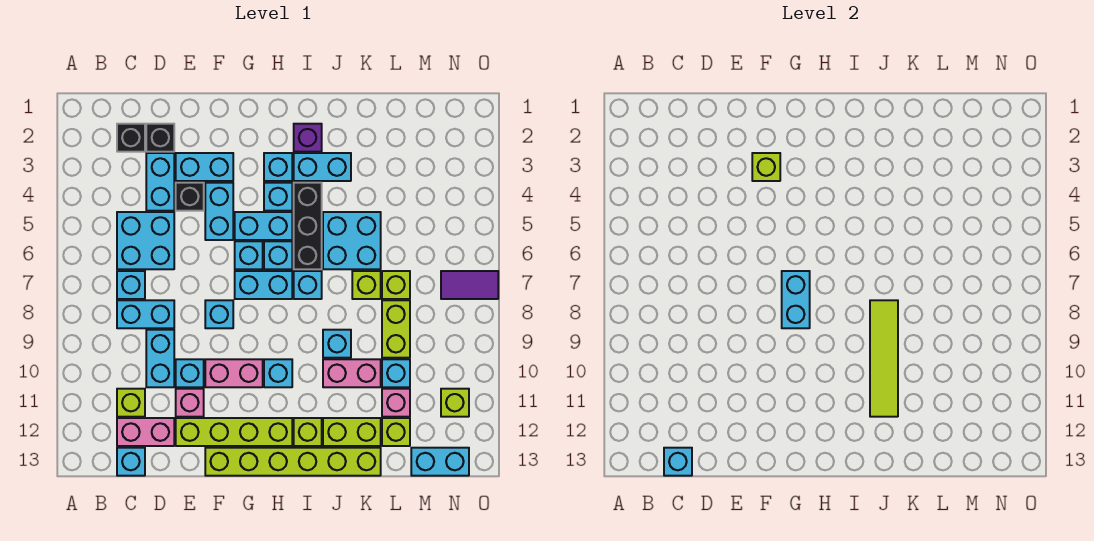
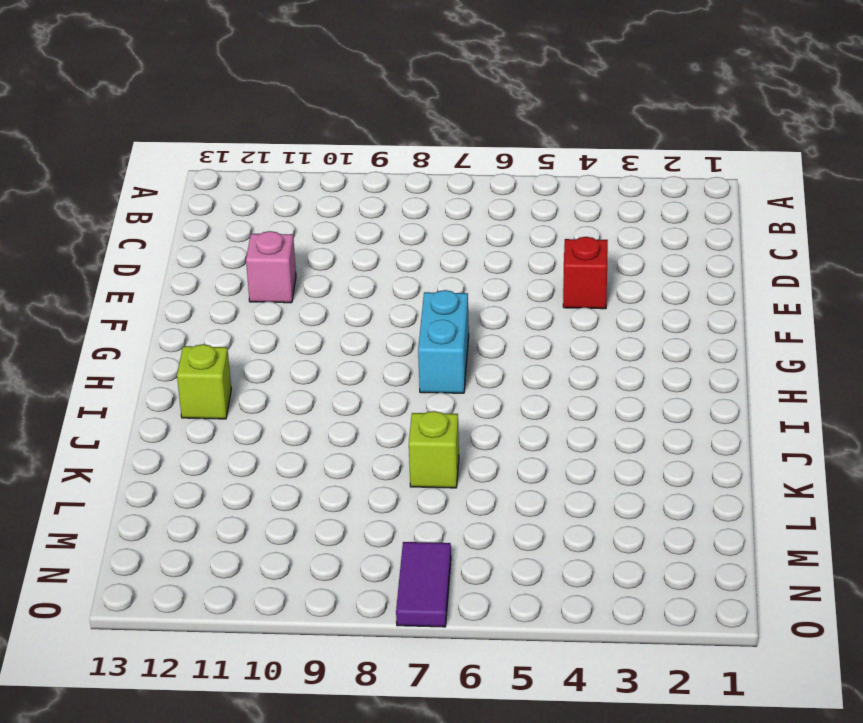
red brick E4 level 1 -> black brick E4 level 1
none -> black brick C2 level 1
none -> cyan brick C5:D6 level 1
none -> cyan brick C7 level 1
none -> cyan brick C8:D8 level 1

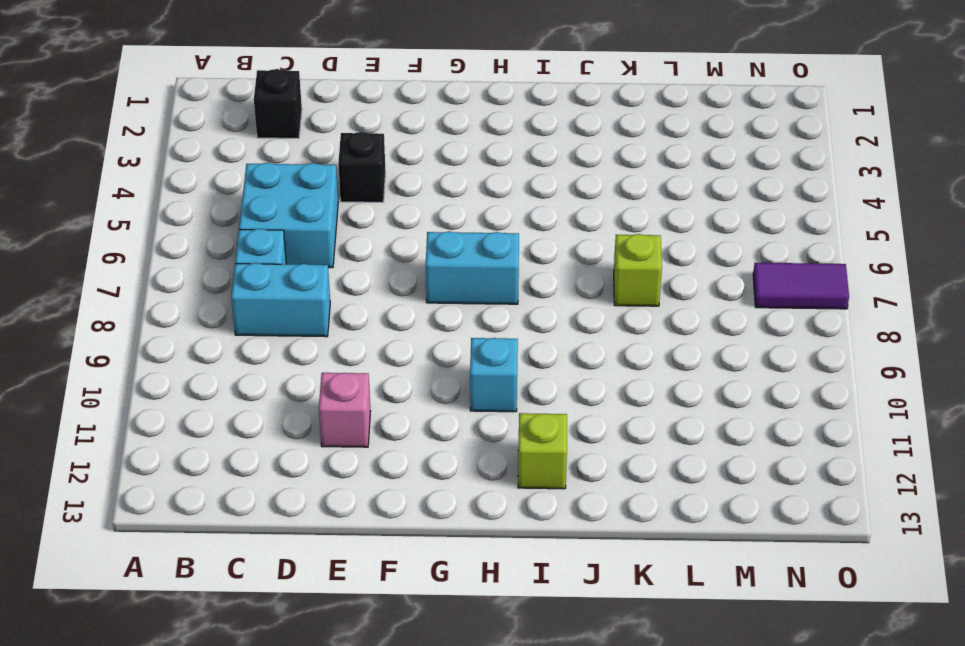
none -> lime brick C11 level 1
none -> pink brick C12:D12 level 1
none -> cyan brick C13 level 1
none -> black brick D2 level 1

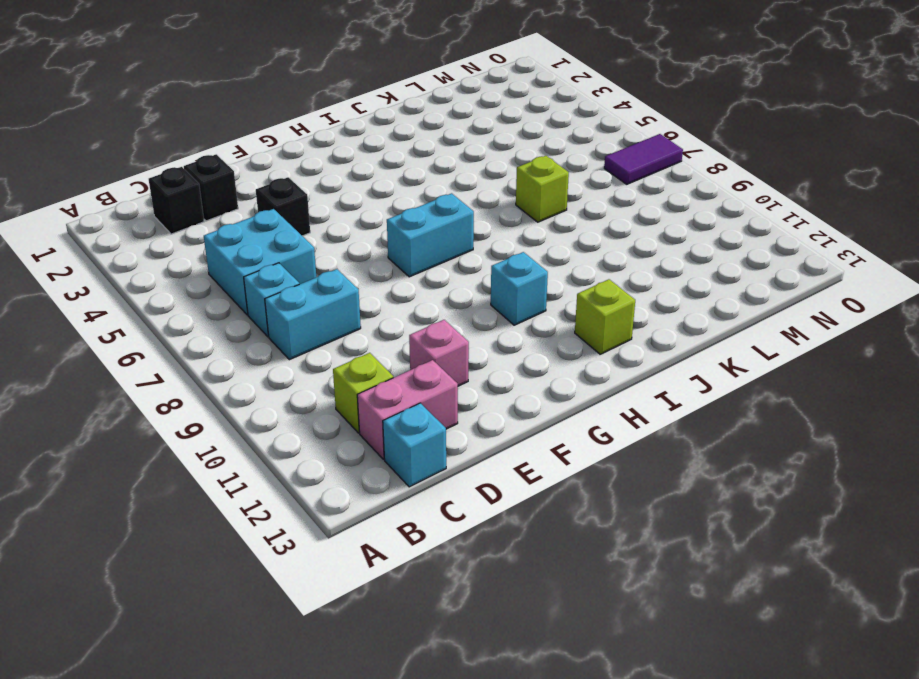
none -> cyan brick D3:D4 level 1
none -> cyan brick D9:D10 level 1
none -> cyan brick E3:F3 level 1
none -> cyan brick E10 level 1

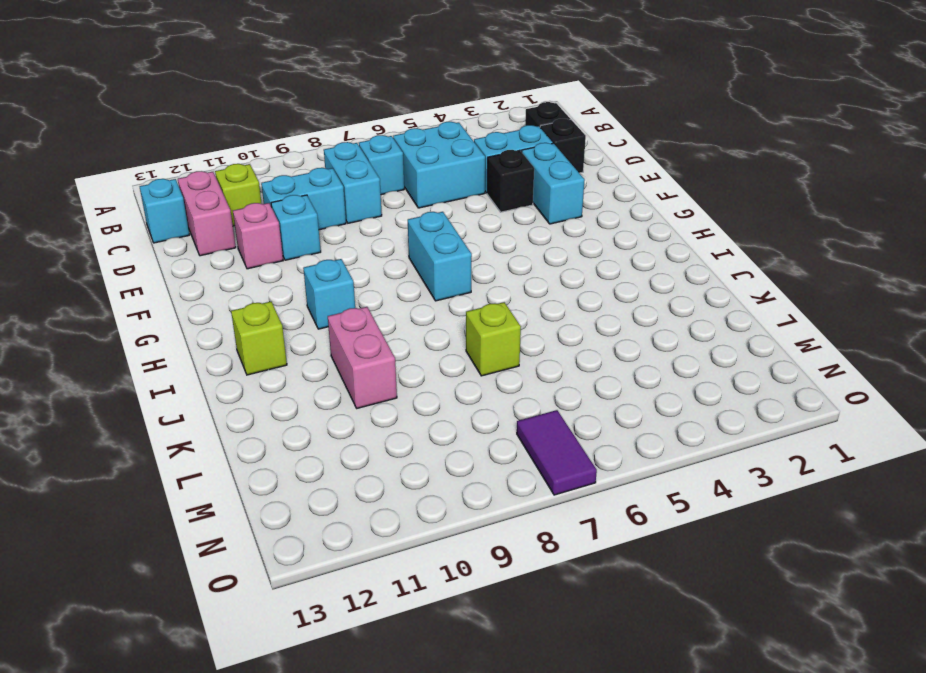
none -> lime brick E12:H12 level 1
none -> cyan brick F4:F5 level 1
none -> cyan brick F8 level 1
none -> pink brick F10:G10 level 1

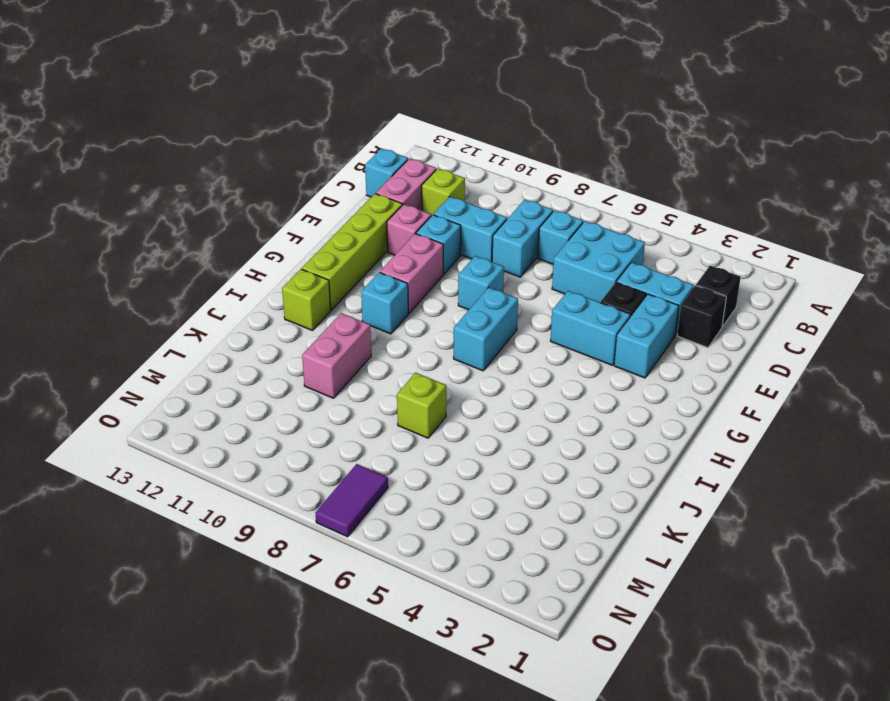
none -> lime brick F13:K13 level 1
none -> cyan brick G5:H5 level 1
none -> cyan brick G6 level 1
none -> cyan brick H3 level 1

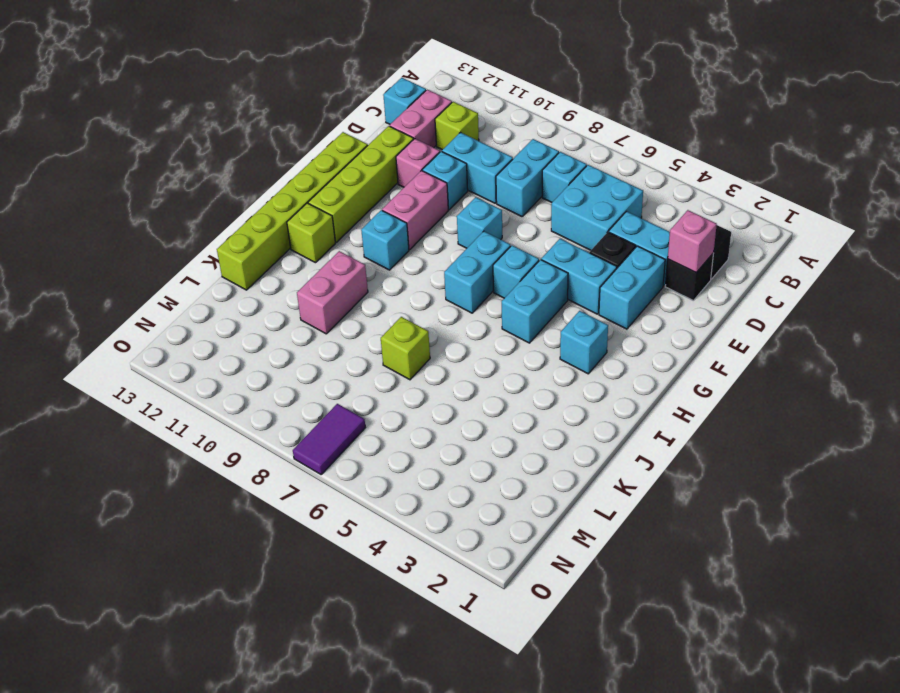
pink brick D2 level 2 -> pink brick L11 level 1
none -> cyan brick H4 level 1
none -> cyan brick H6 level 1
none -> purple brick I2 level 1
none -> cyan brick I3:J3 level 1

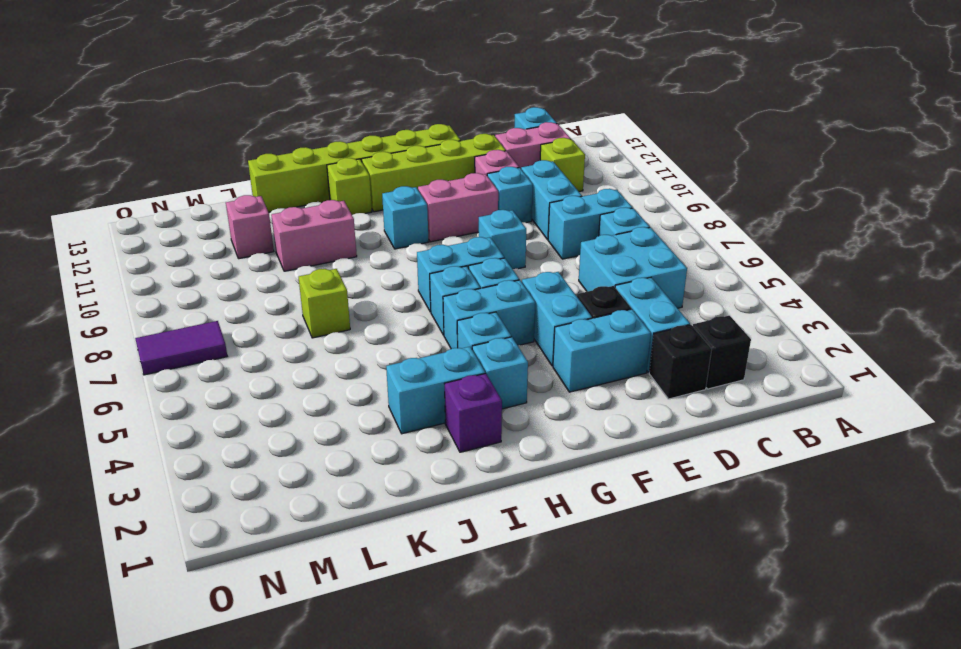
none -> black brick I4:I6 level 1
none -> cyan brick I7 level 1
none -> cyan brick J5:K6 level 1
none -> cyan brick J9 level 1

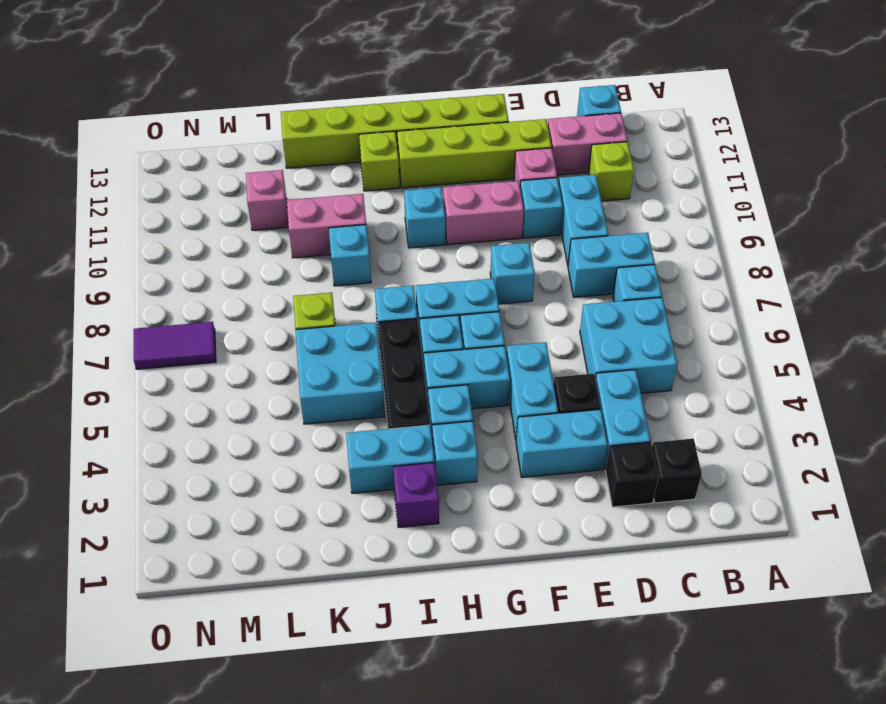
none -> lime brick J12:K12 level 1
none -> lime brick L7 level 1
none -> lime brick L8:L9 level 1
none -> cyan brick L10 level 1

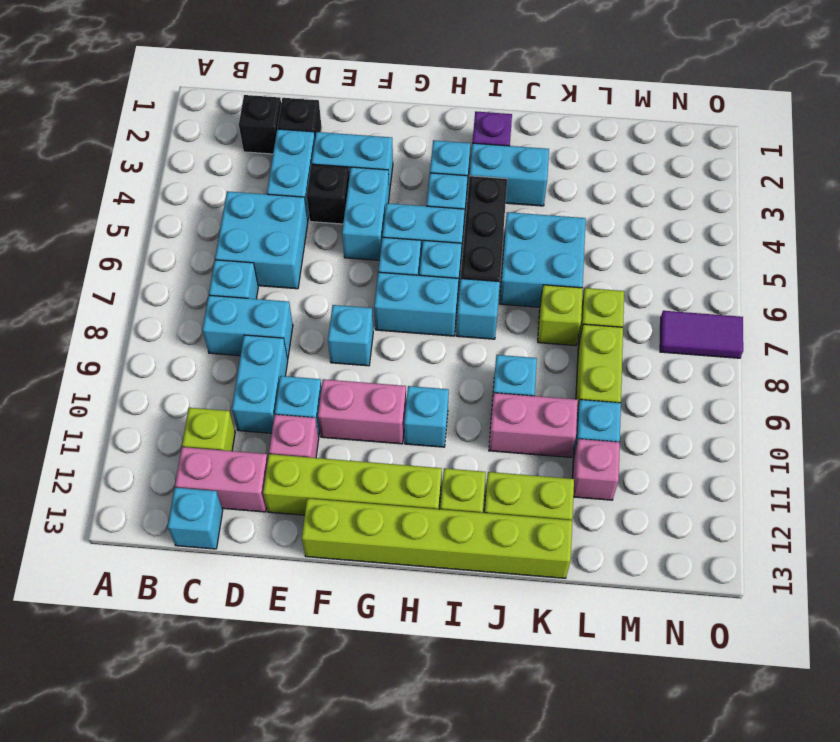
none -> lime brick L12 level 1
none -> cyan brick M13:N13 level 1
none -> lime brick N11 level 1
none -> cyan brick C13 level 2

